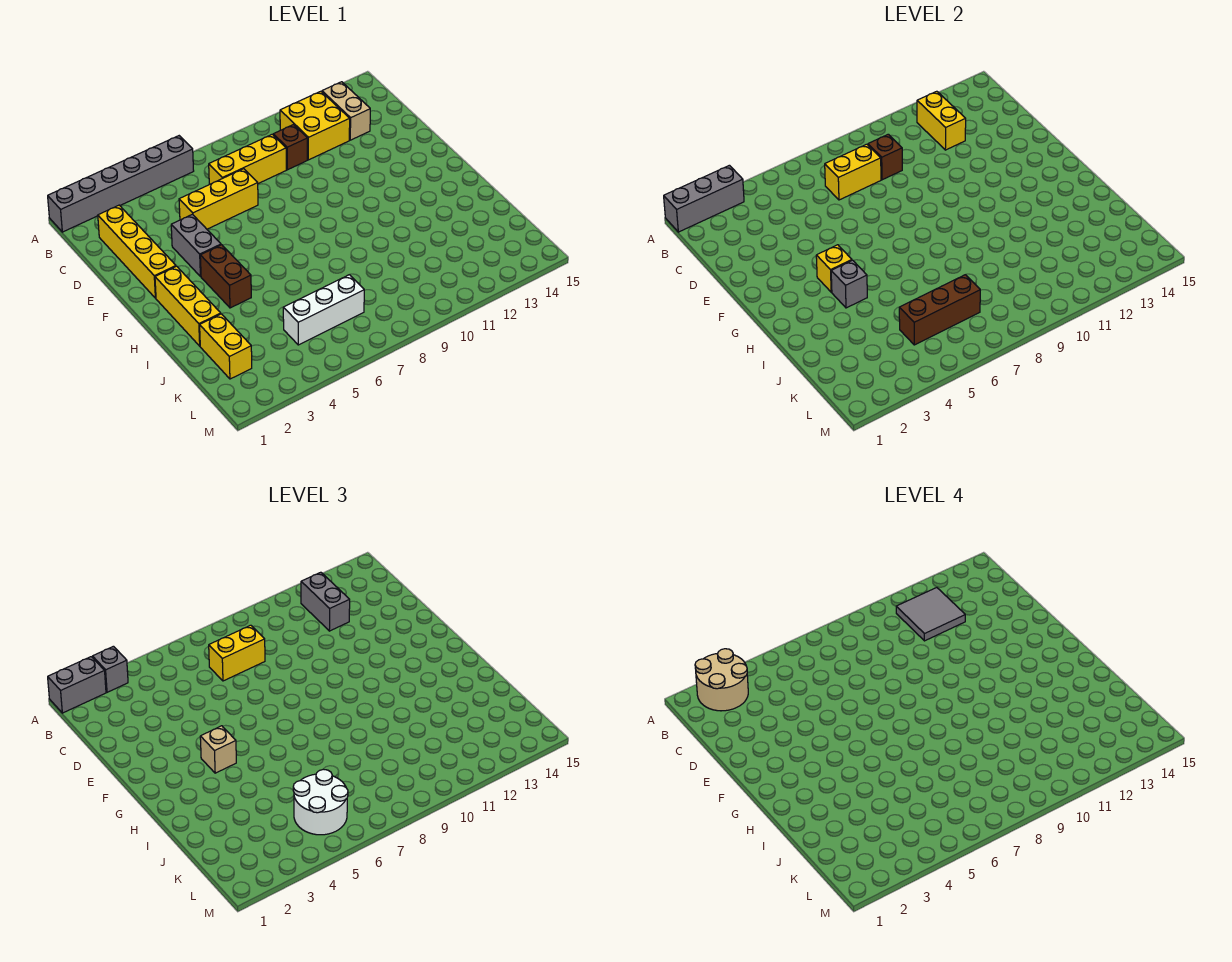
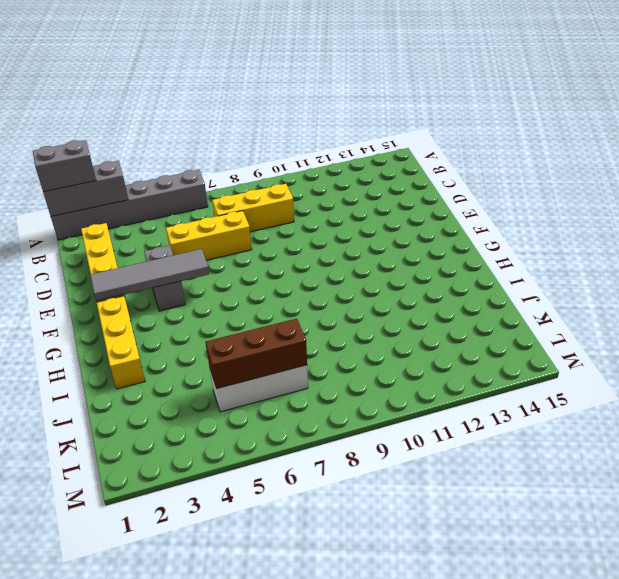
grey tile F2:F5 level 2 -> none
none -> yellow brick B11:C12 level 1
none -> tan brick B13:C13 level 1
none -> brown brick C10 level 1

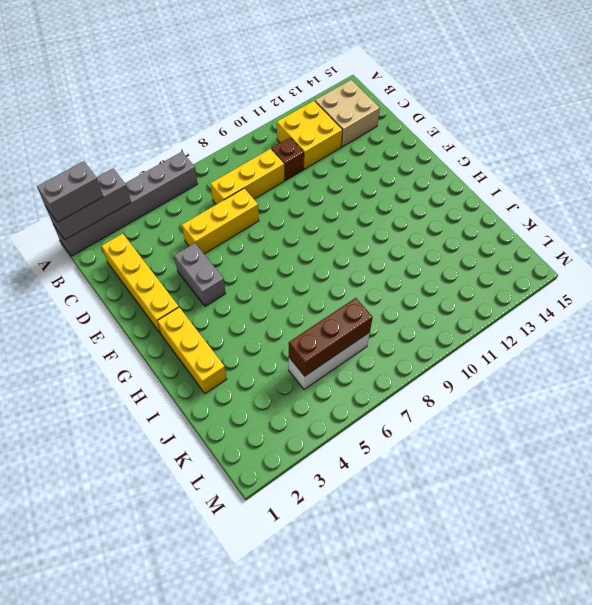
tan brick B13:C14 level 1 -> tan brick B13:C13 level 1
none -> brown brick G4:H4 level 1
none -> yellow brick J2:K2 level 1
none -> yellow brick B12:C12 level 2

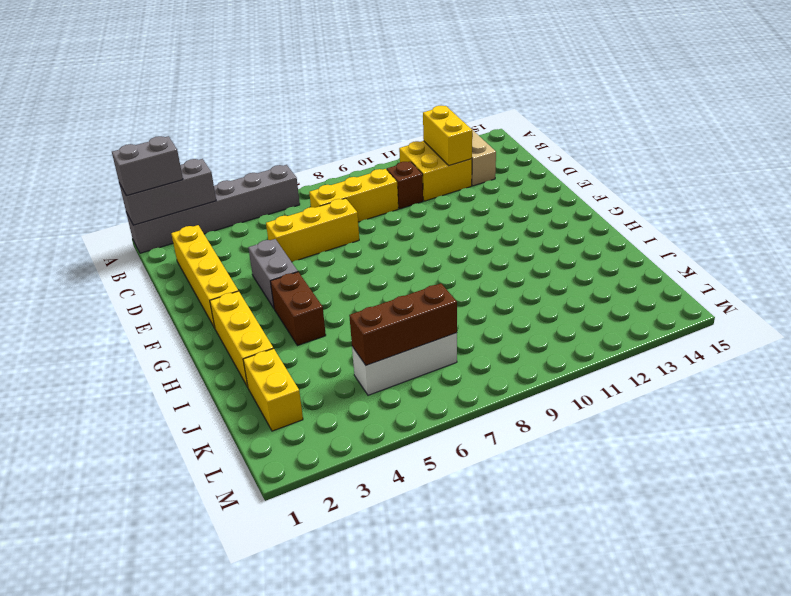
none -> yellow brick C7:C8 level 2
none -> brown brick C9 level 2
none -> yellow brick G4 level 2

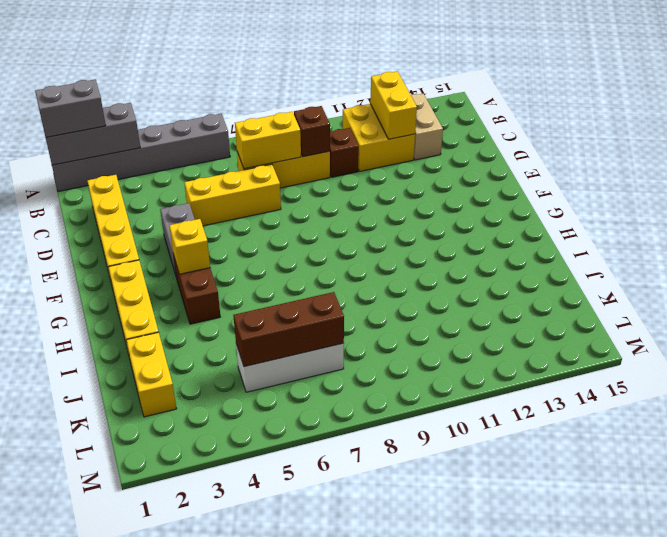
none -> grey brick H4 level 2
none -> grey brick A3 level 3
none -> grey brick B12:C12 level 3

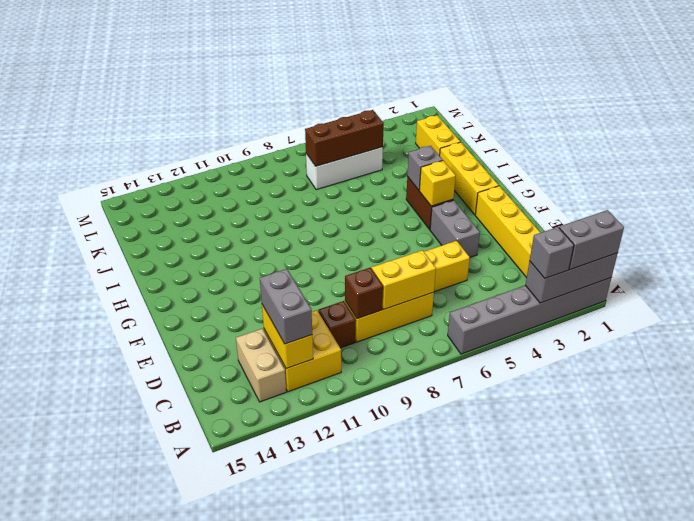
none -> yellow brick C7:C8 level 3
none -> tan brick G4 level 3
none -> white round brick K5:L6 level 3

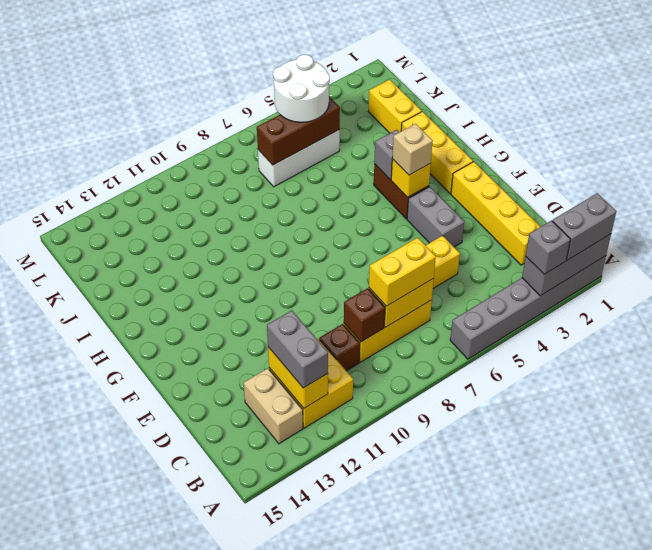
none -> tan round brick A2:B3 level 4
none -> grey tile B11:C12 level 4

